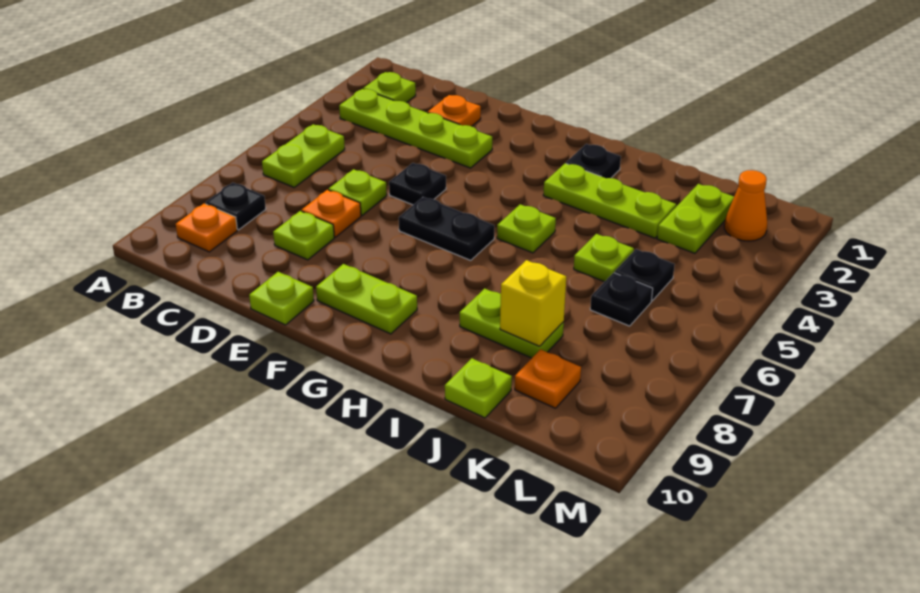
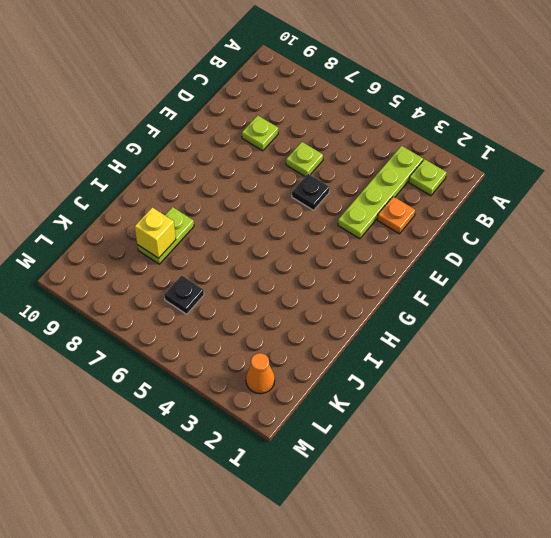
none -> lime plate B5:B6 level 1
none -> black plate B8 level 1
none -> orange plate B9 level 1

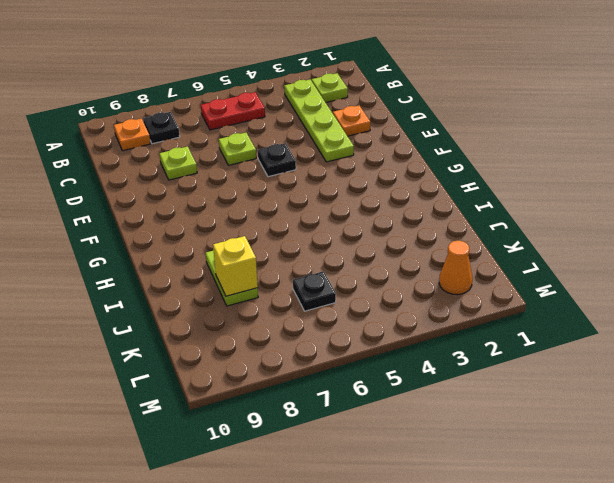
red plate B5:B6 level 1 -> lime plate B5:B6 level 1
none -> orange plate D7 level 1
none -> lime plate E10 level 1
none -> black plate F6:G6 level 1

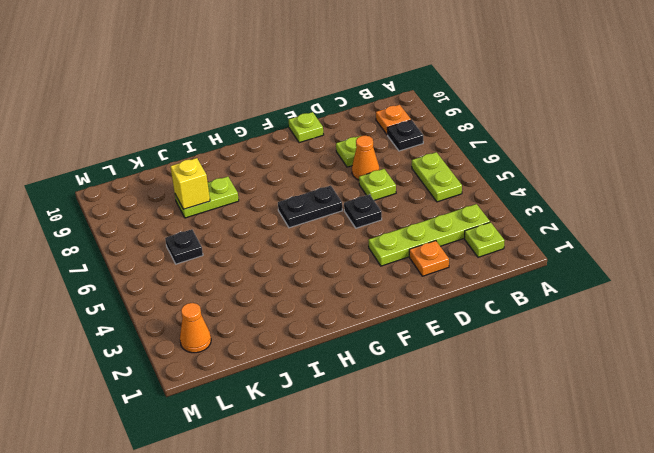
orange cone D7 level 1 -> orange plate D7 level 1
none -> lime plate F9:G9 level 1
none -> black plate H2 level 1
none -> lime plate H3:J3 level 1

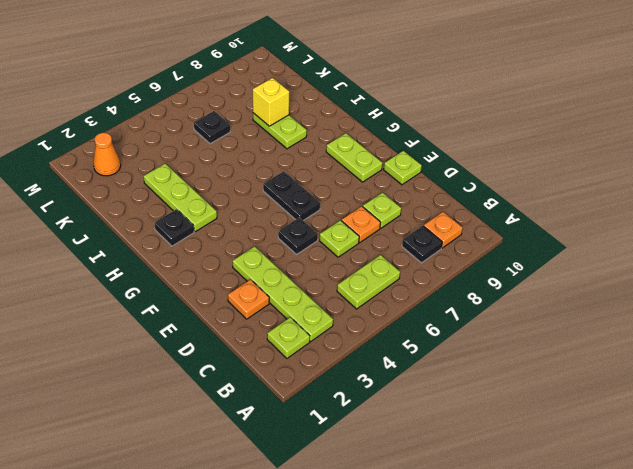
none -> lime plate H5 level 1
none -> lime plate J5 level 1
none -> lime plate J10 level 1

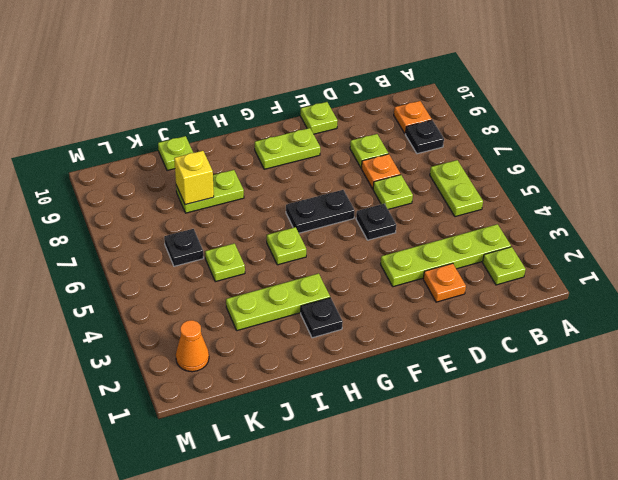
none -> lime plate K2:K3 level 1
none -> black plate K5 level 1
none -> orange plate K9 level 1

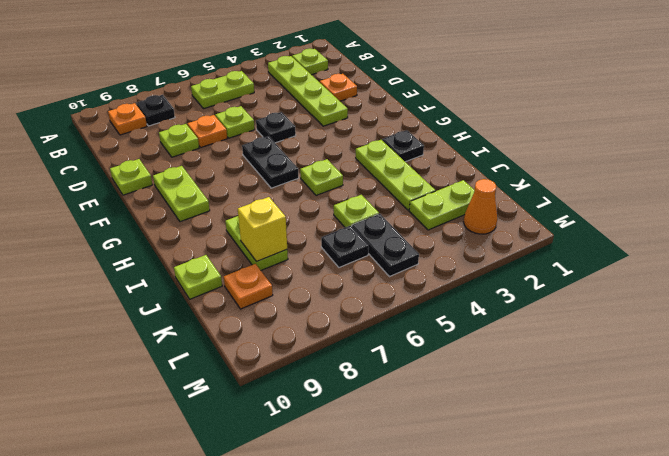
black plate K5:L5 level 1 -> black plate K5 level 1

